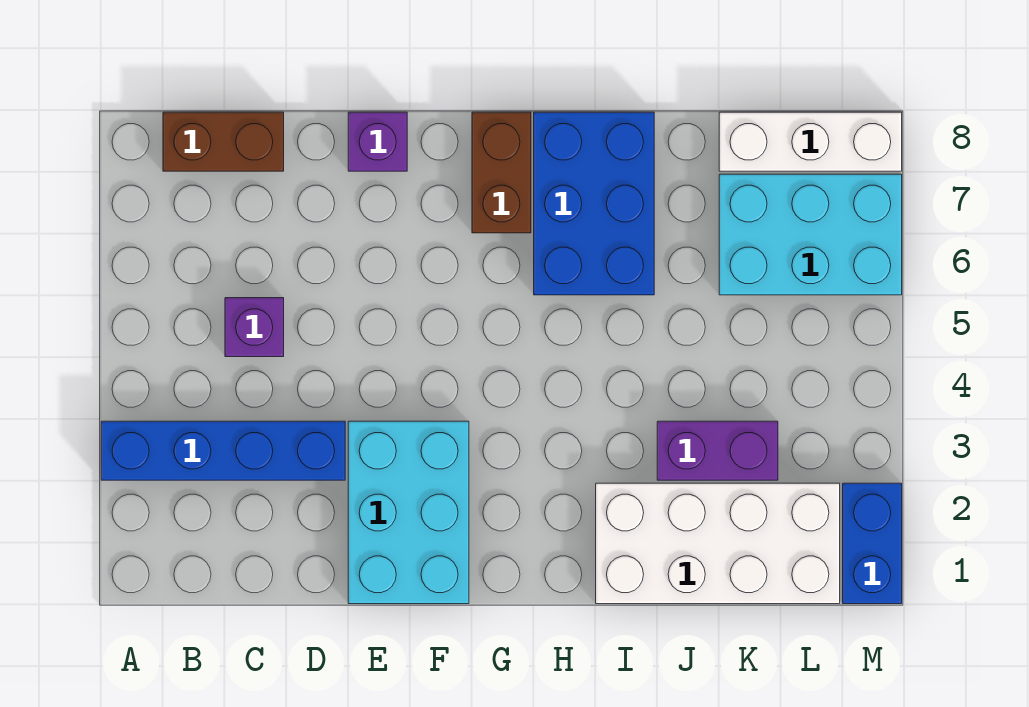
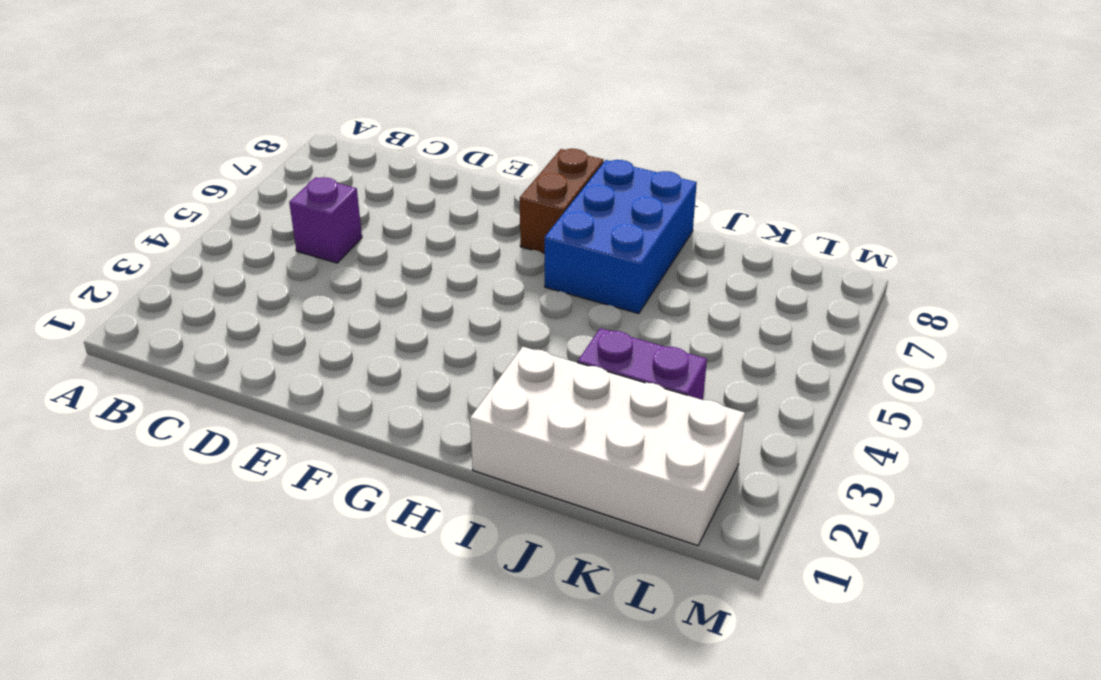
none -> blue brick A3:D3 level 1
none -> brown brick B8:C8 level 1
none -> cyan brick E1:F3 level 1

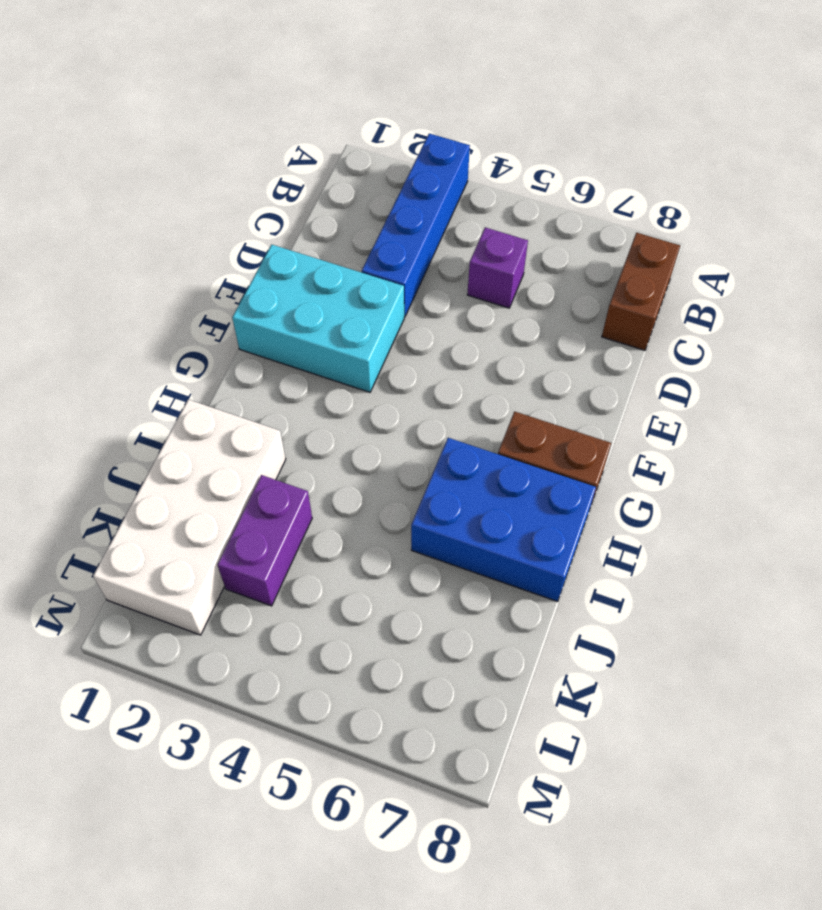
none -> purple brick E8 level 1
none -> cyan brick K6:M7 level 1
none -> white brick K8:M8 level 1

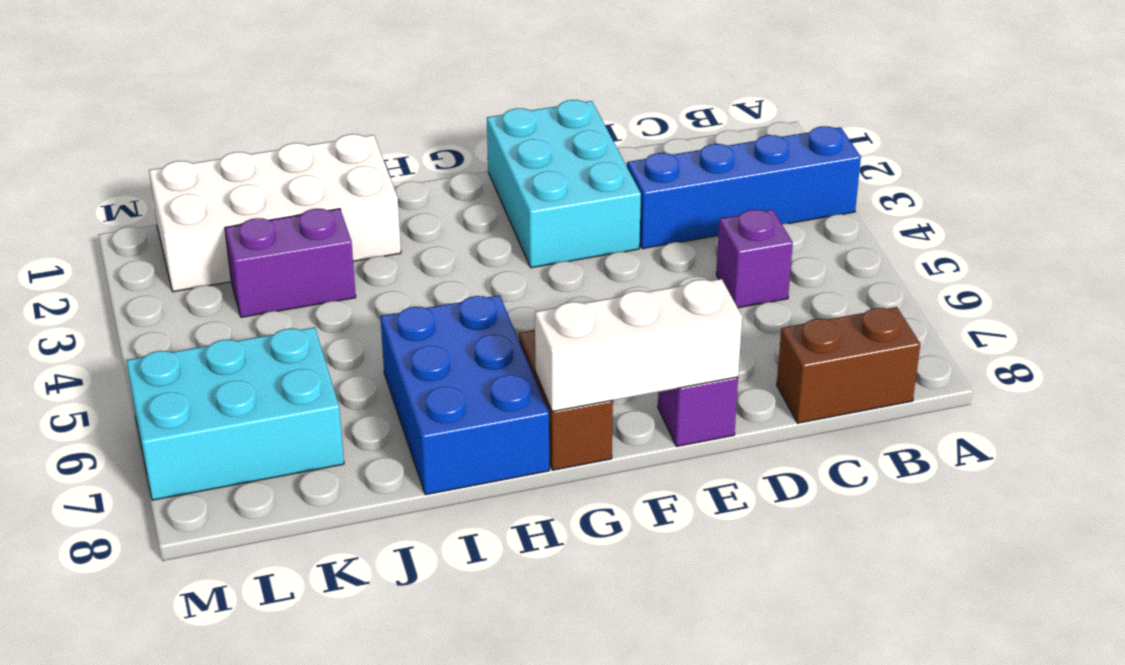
white brick E8:G8 level 2 -> white brick K8:M8 level 1
none -> blue brick M1:M2 level 1

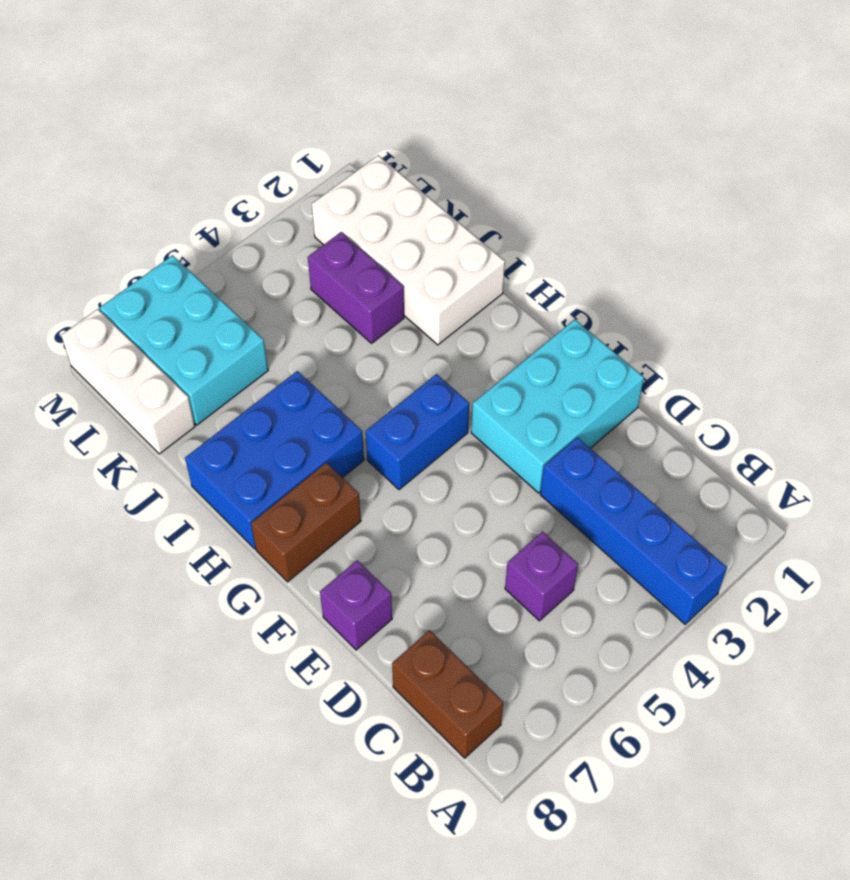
blue brick G4:G5 level 1 -> blue brick M1:M2 level 1

